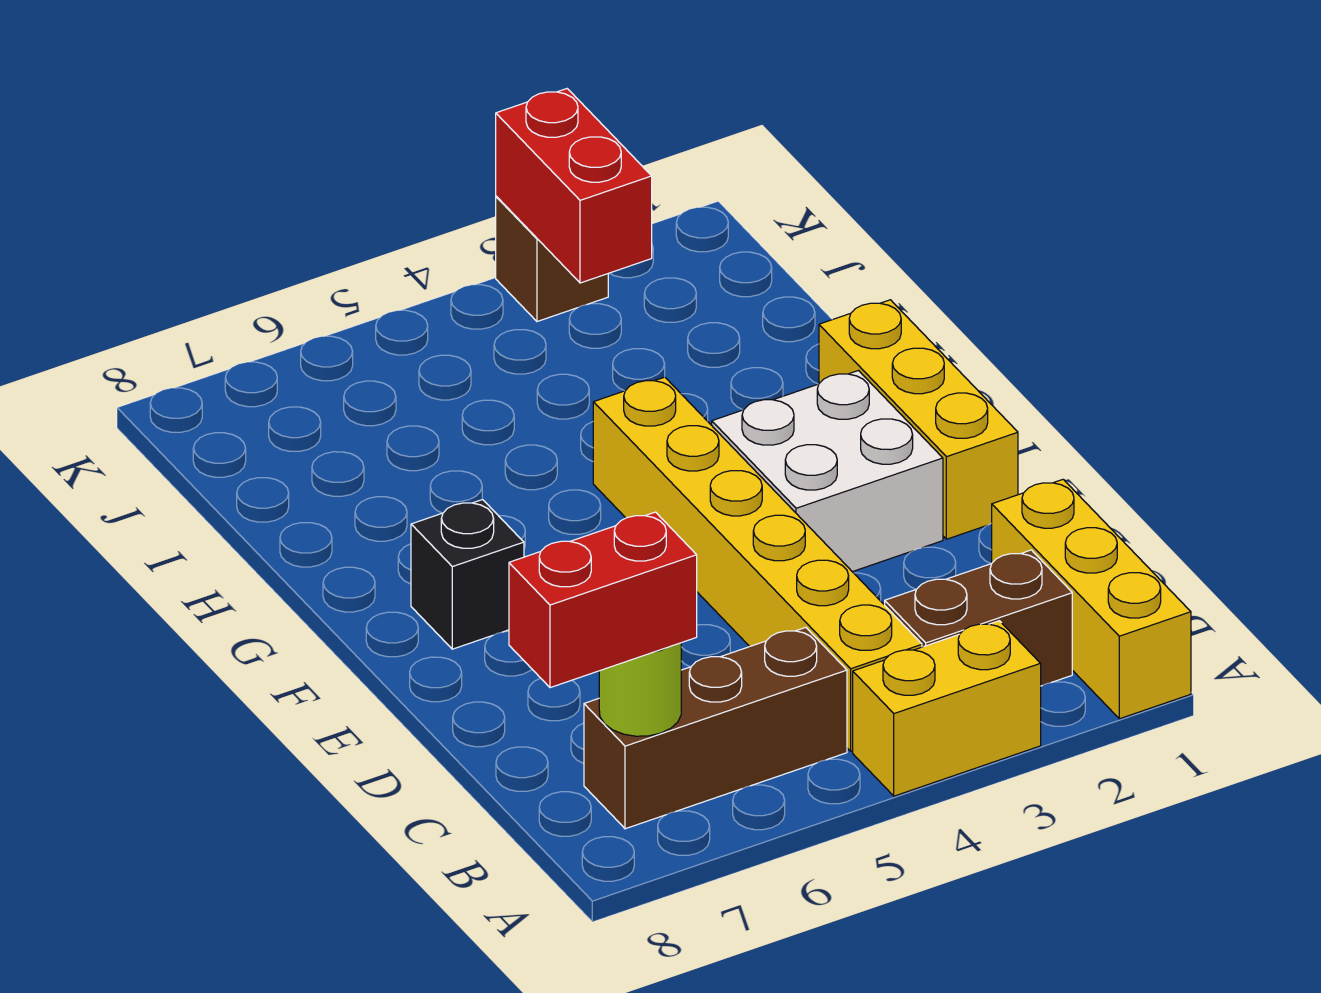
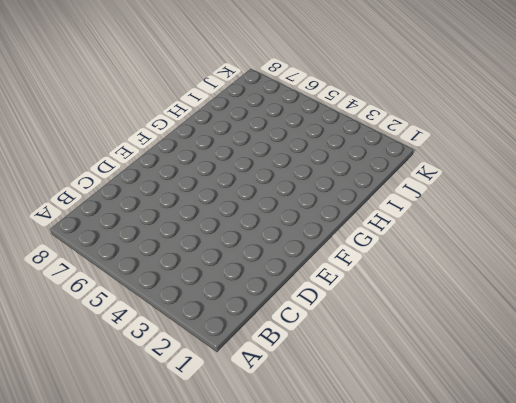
none -> yellow brick A1:C1 level 1
none -> yellow brick A3:A4 level 1
none -> brown brick B2:B3 level 1

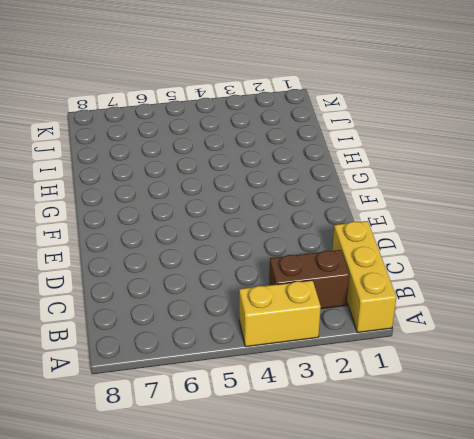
none -> yellow brick B4:G4 level 1
none -> brown brick B5:B7 level 1
none -> yellow brick E1:G1 level 1

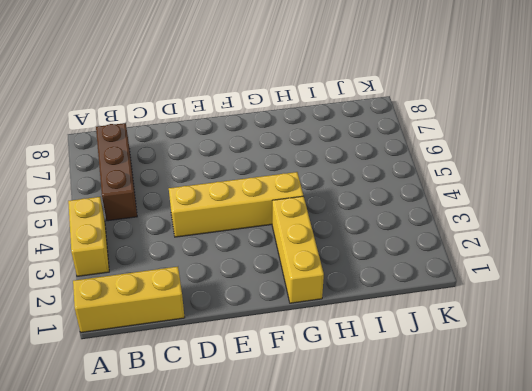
yellow brick D4:G4 level 1 -> yellow brick B4:G4 level 1
yellow brick G1:G3 level 1 -> yellow brick E1:G1 level 1
none -> brown brick B2:B3 level 1
none -> white brick E2:F3 level 1
none -> black brick F7 level 1

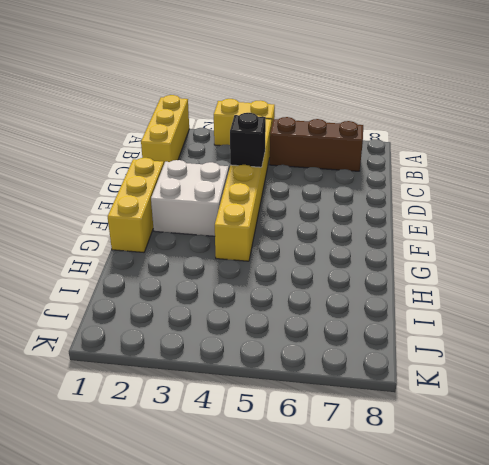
black brick D4 level 2 -> black brick F7 level 1
none -> brown brick B2:B3 level 1
none -> brown brick K3 level 1
none -> lime round brick B7 level 2

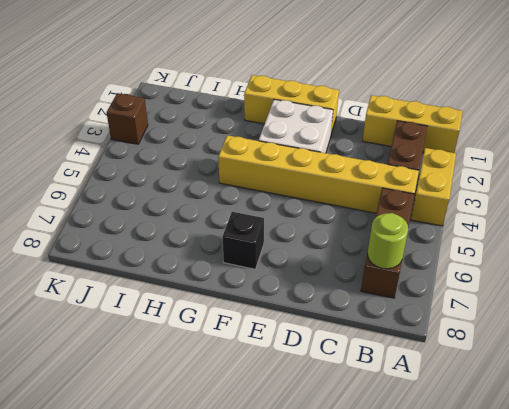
none -> red brick J3:K3 level 2
none -> red brick B7:B8 level 3

